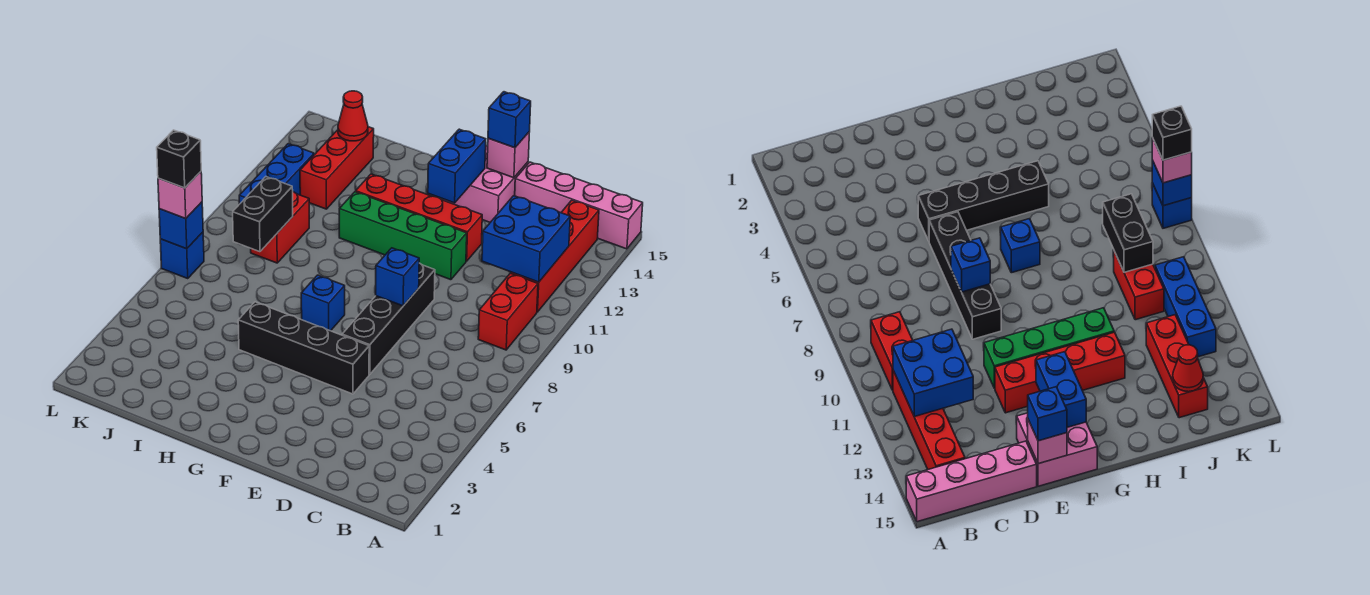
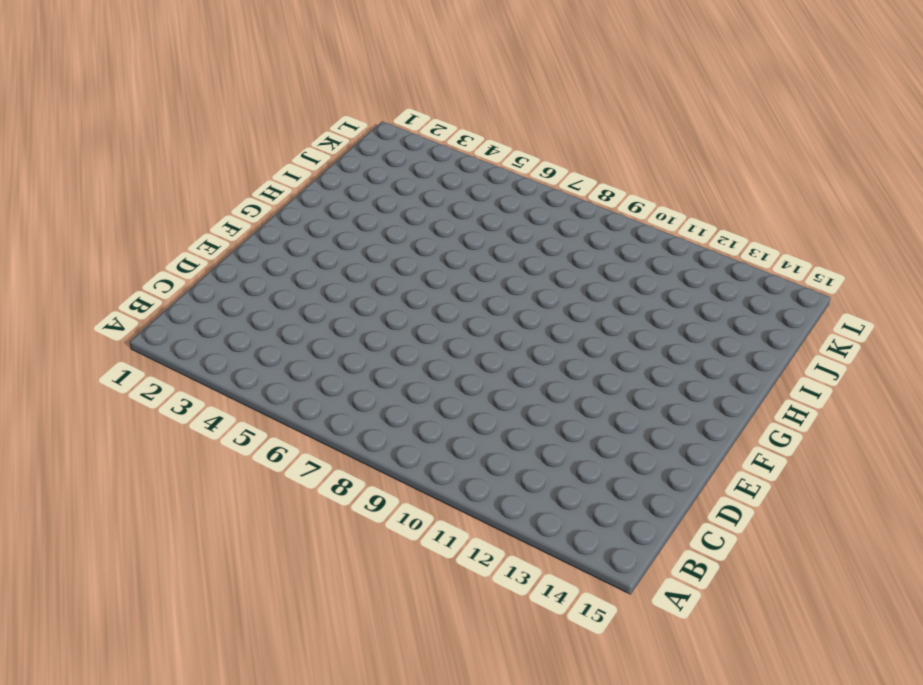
none -> pink brick A15:D15 level 1
none -> red brick B9:B10 level 1
none -> red brick B11:B14 level 1

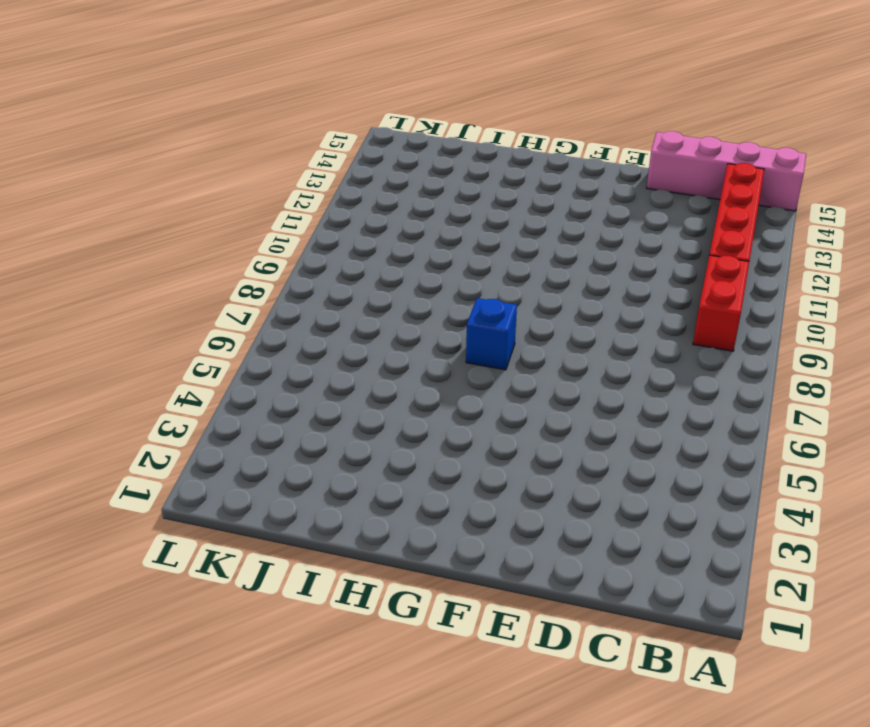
none -> black brick E5:H5 level 1
none -> black brick E6:E9 level 1
none -> green brick E11:H11 level 1

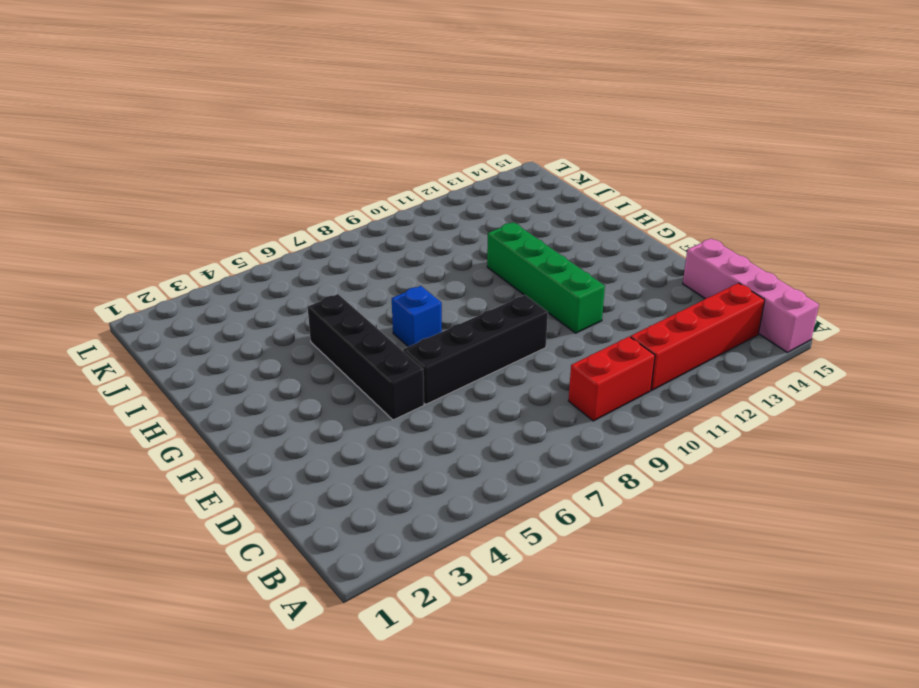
none -> red brick E12:H12 level 1
none -> pink brick E14:F15 level 1
none -> red brick J9:J10 level 1

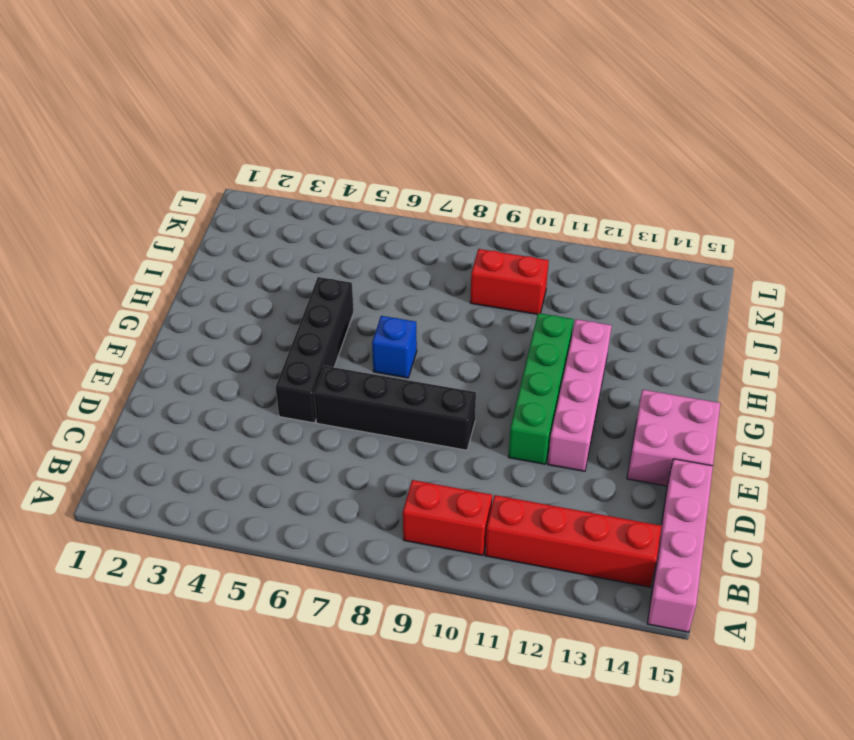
pink brick E12:H12 level 1 -> red brick E12:H12 level 1
none -> red brick J12:J14 level 1
none -> blue brick K10:K12 level 1
none -> blue brick L7 level 1

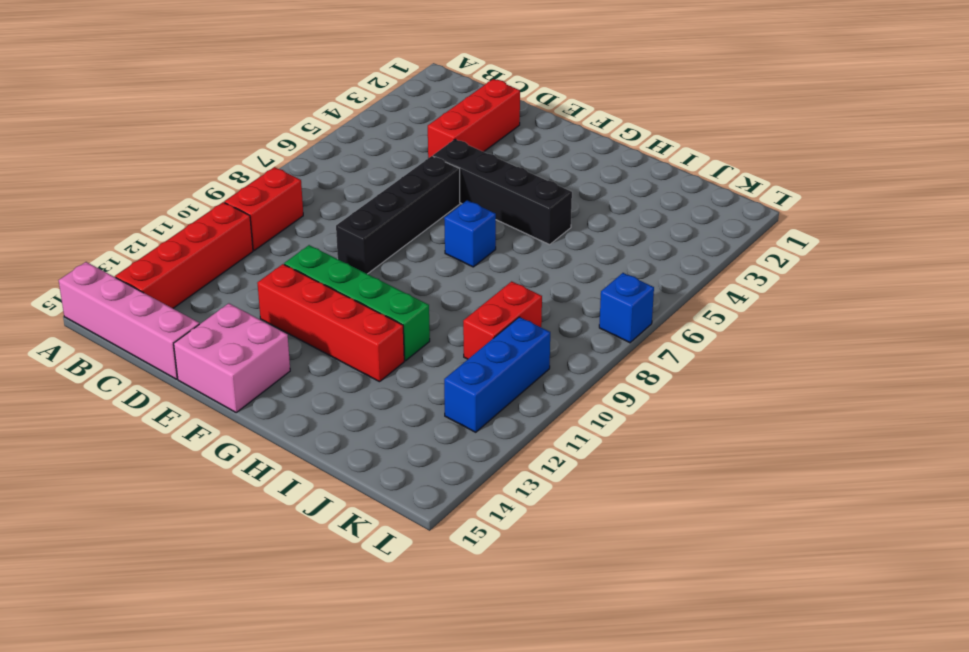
red brick D2:D4 level 1 -> red brick J12:J14 level 1
none -> blue brick B11:C12 level 2
none -> blue brick E8 level 2
none -> pink brick E15 level 2

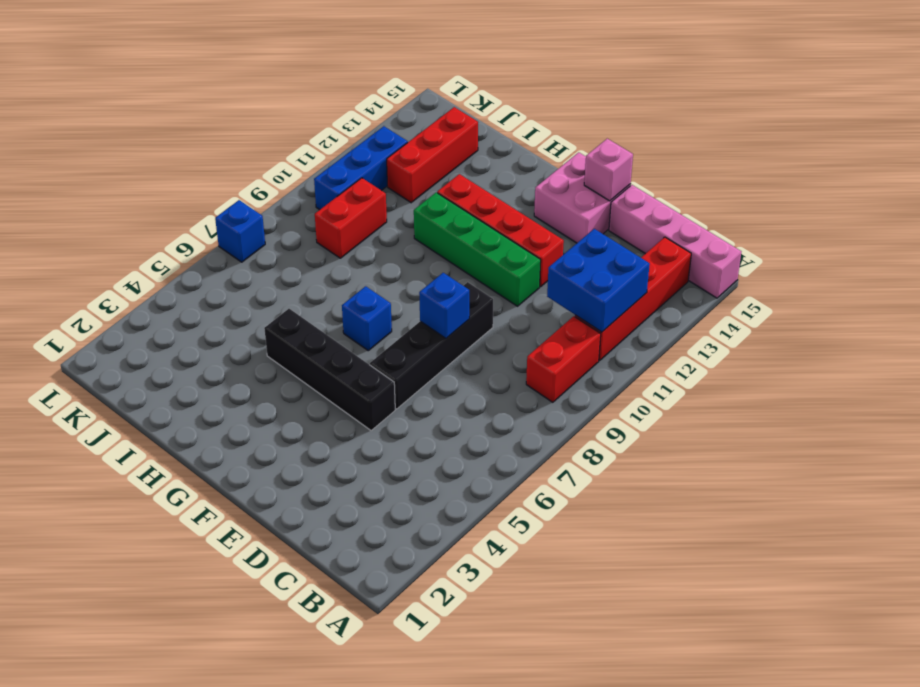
none -> blue brick F13:F14 level 2
none -> black brick J8:J9 level 2
none -> red cone J14 level 2

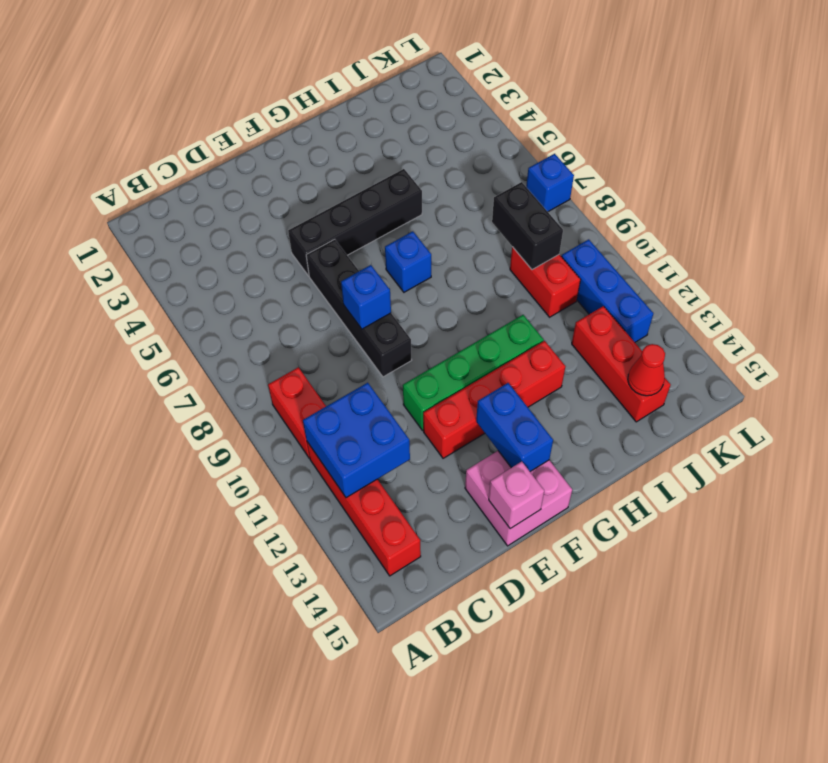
none -> pink brick A15:D15 level 1
none -> blue brick L7 level 2
none -> blue brick E15 level 3

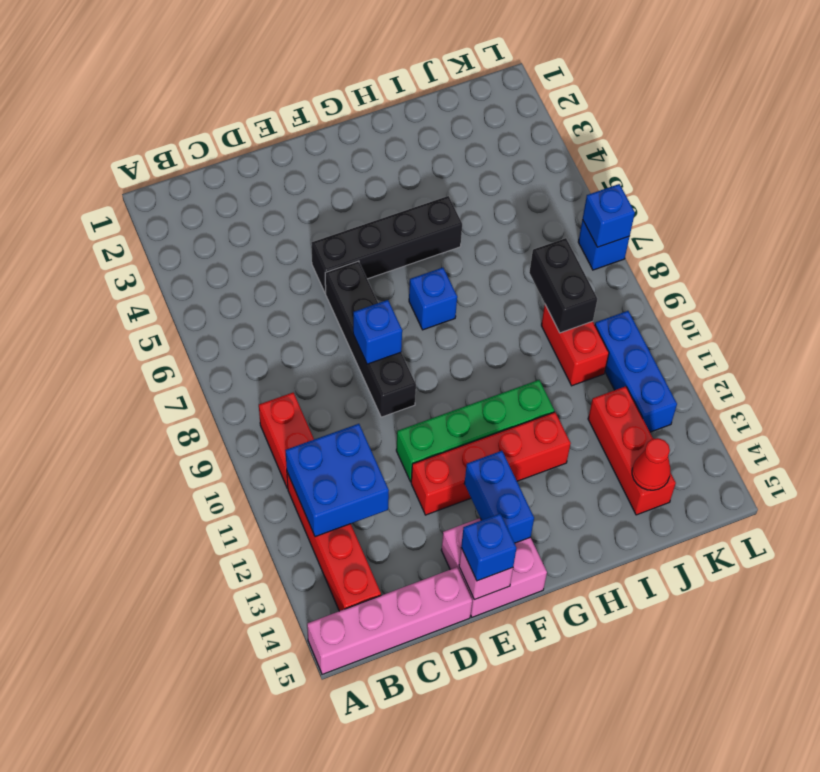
none -> pink brick L7 level 3
none -> black brick L7 level 4

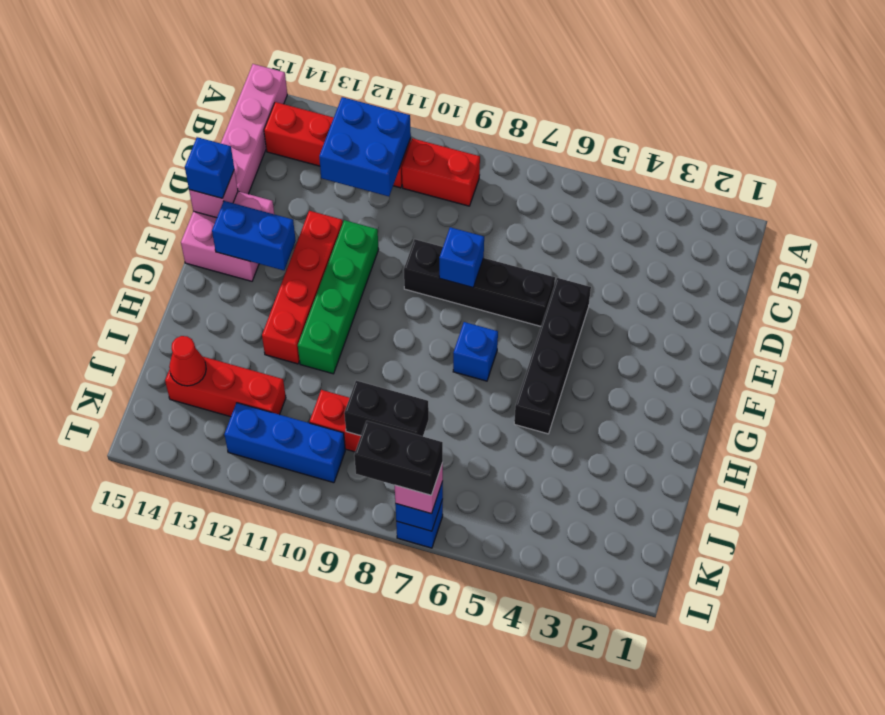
black brick L7:L8 level 4 -> black brick L7 level 4

